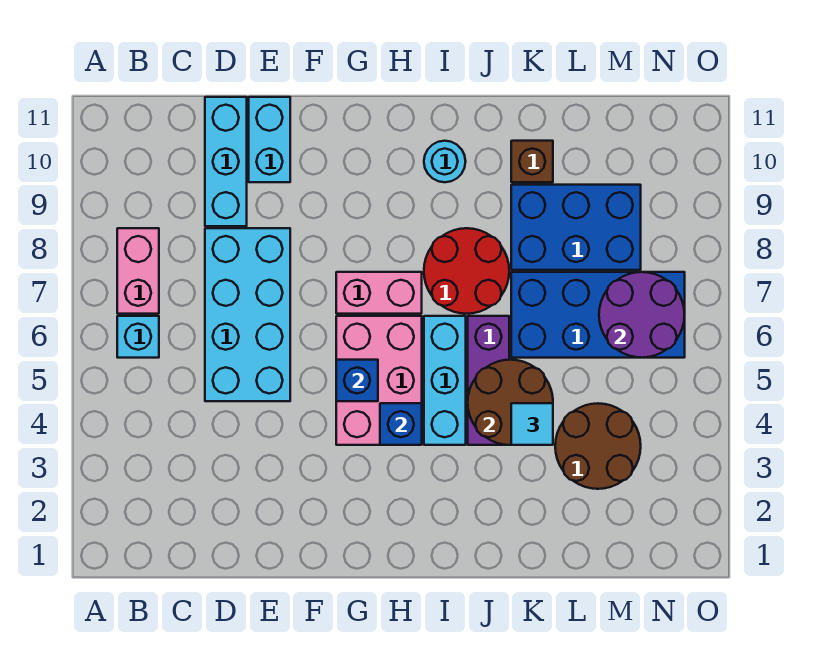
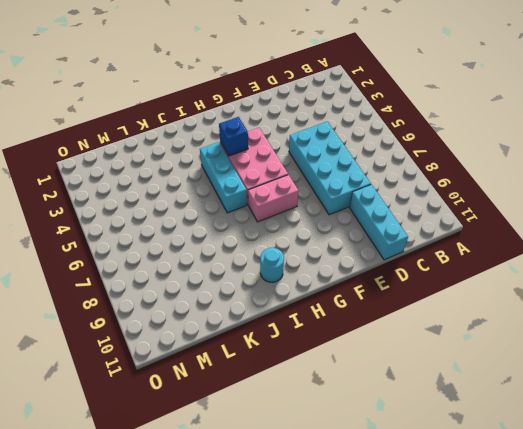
none -> cyan brick B6 level 1
none -> pink brick B7:B8 level 1
none -> cyan brick E10:E11 level 1

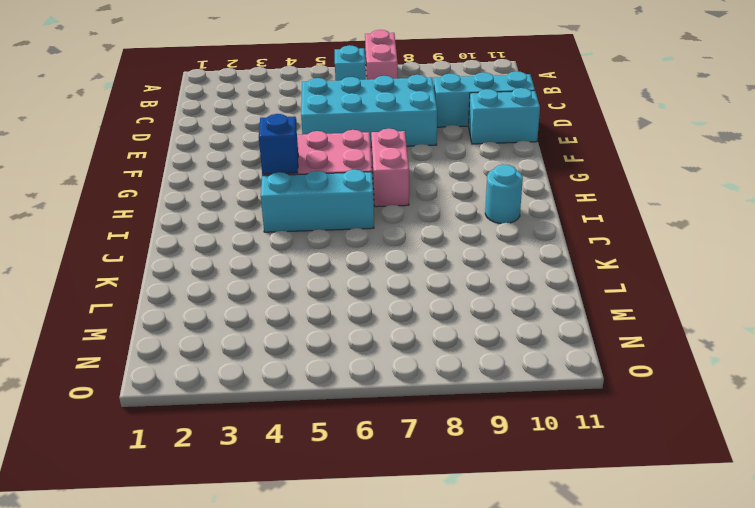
pink brick A7:B7 level 1 -> pink brick B7:B8 level 1
none -> red round brick I7:J8 level 1
none -> purple brick J4:J6 level 1
none -> blue brick K6:N7 level 1

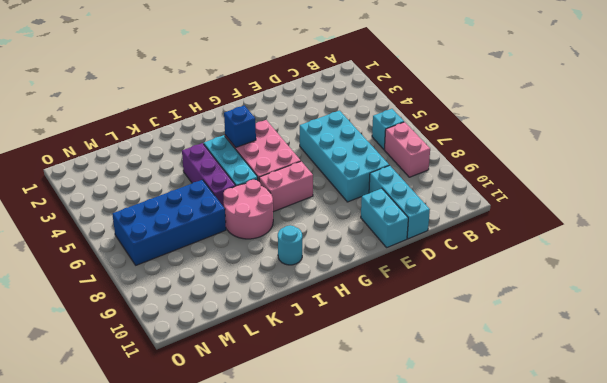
pink round brick I7:J8 level 1 -> red round brick I7:J8 level 1
none -> blue brick K8:M9 level 1
none -> brown brick K10 level 1
none -> brown round brick L3:M4 level 1

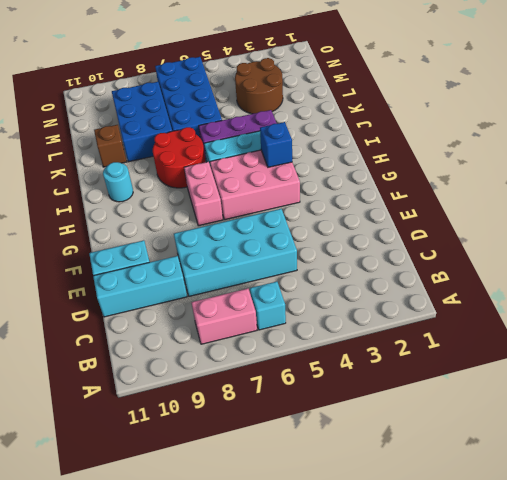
none -> blue brick G5 level 2
none -> brown round brick J4:K5 level 2
none -> purple round brick M6:N7 level 2

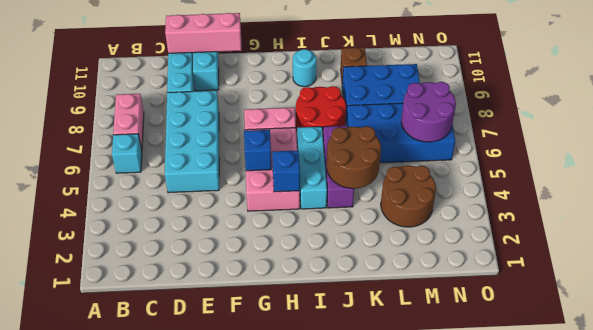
pink brick D11:F11 level 2 -> none
none -> cyan tile K4 level 3

